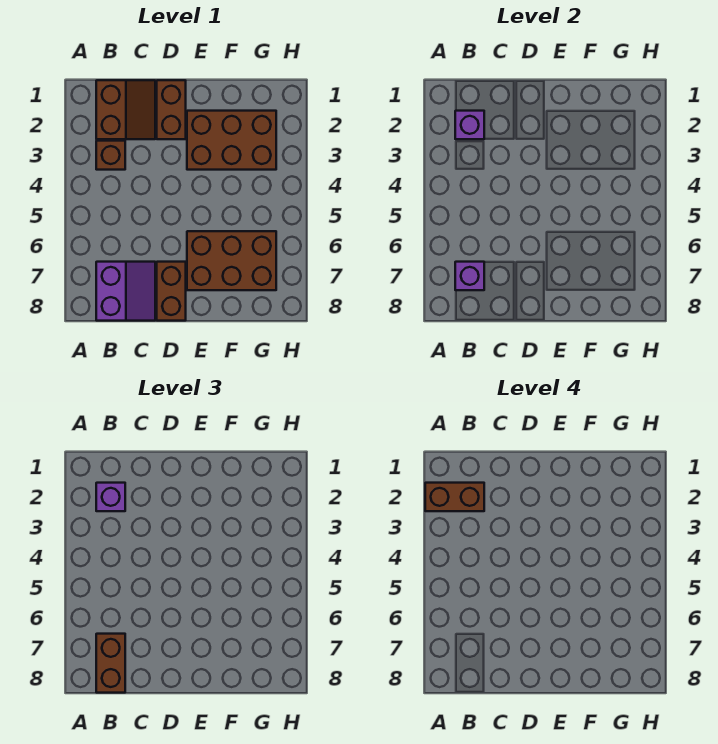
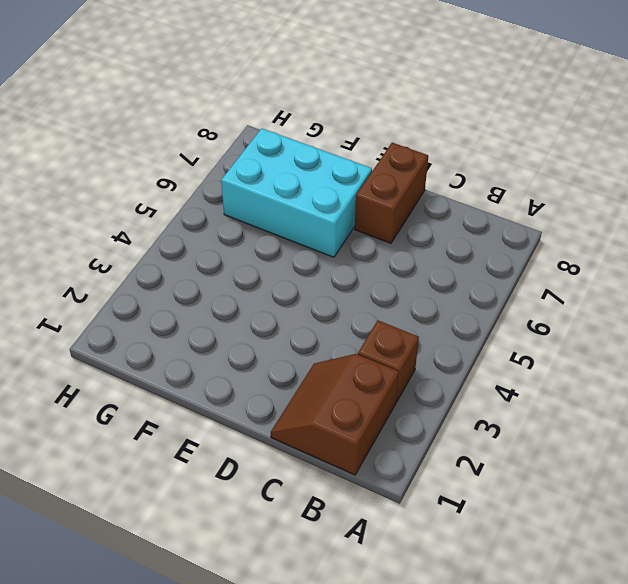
cyan brick E6:G7 level 1 -> brown brick E6:G7 level 1
none -> purple slope B7:C8 level 1 top B
none -> brown brick D1:D2 level 1
none -> brown brick E2:G3 level 1

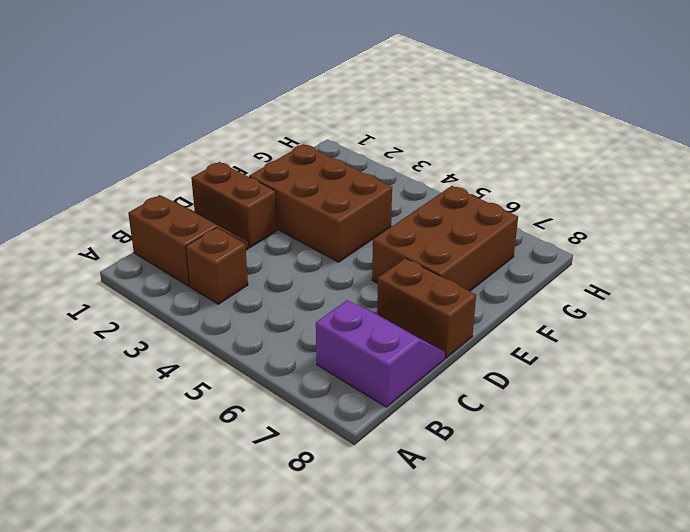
brown brick E2:F4 level 1 -> brown brick E2:G3 level 1
none -> purple brick B2 level 2
none -> purple brick B7 level 2
none -> purple brick B2 level 3

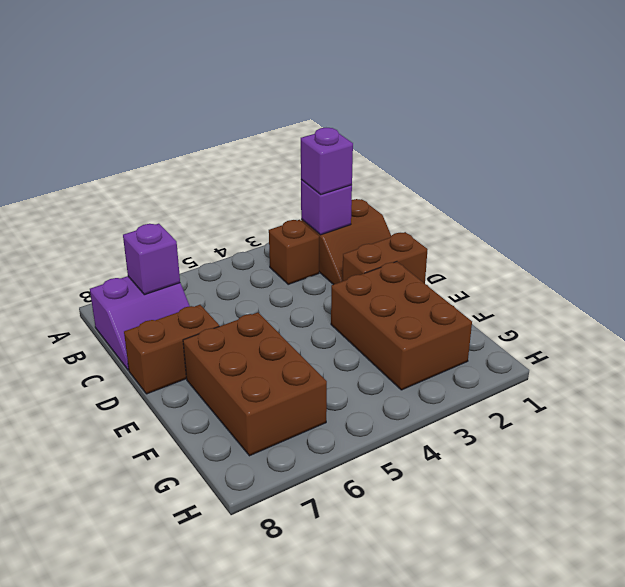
none -> brown brick B7:B8 level 3
none -> brown brick A2:B2 level 4

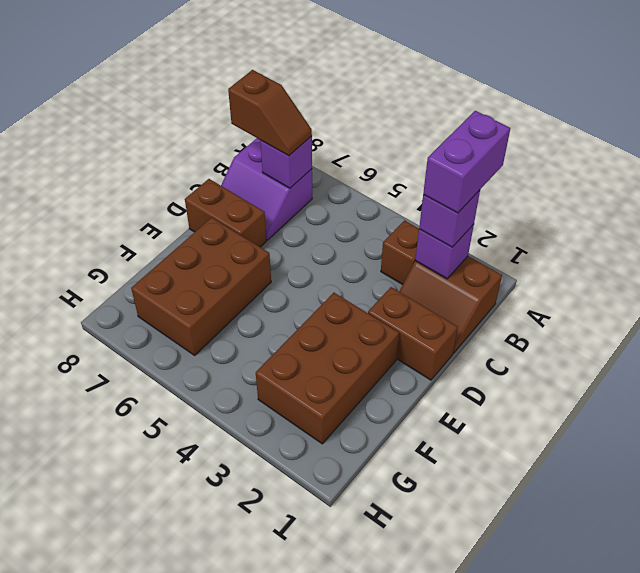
purple brick A2:B2 level 4 -> brown brick A2:B2 level 4
brown slope B7:B8 level 3 top 8 -> brown brick B7:B8 level 3

